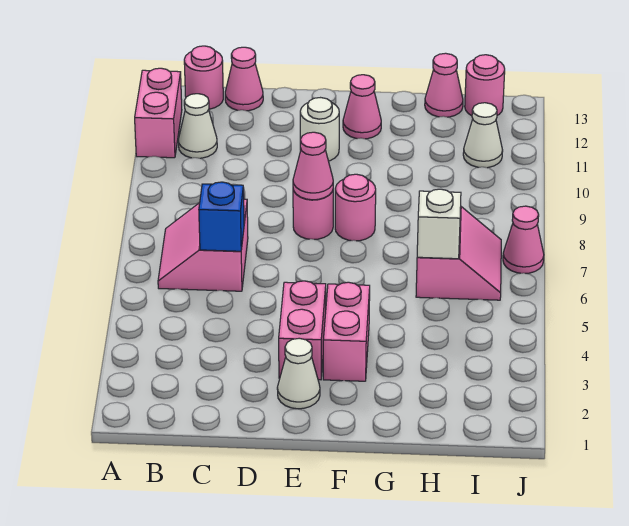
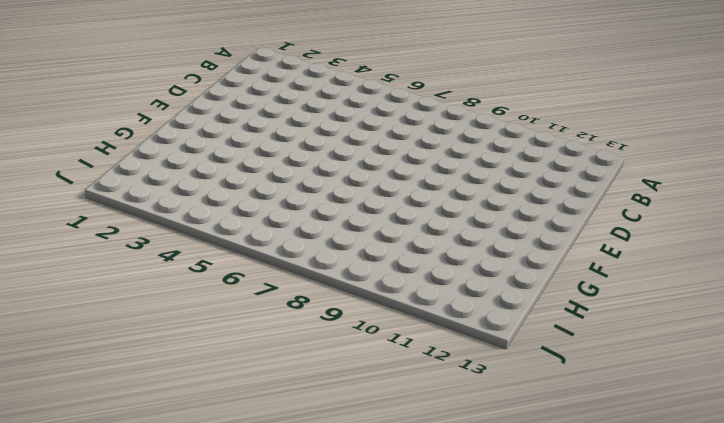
none -> pink brick A11:A12 level 1
none -> pink slope B6:C7 level 1 top C
none -> white cone B11 level 1

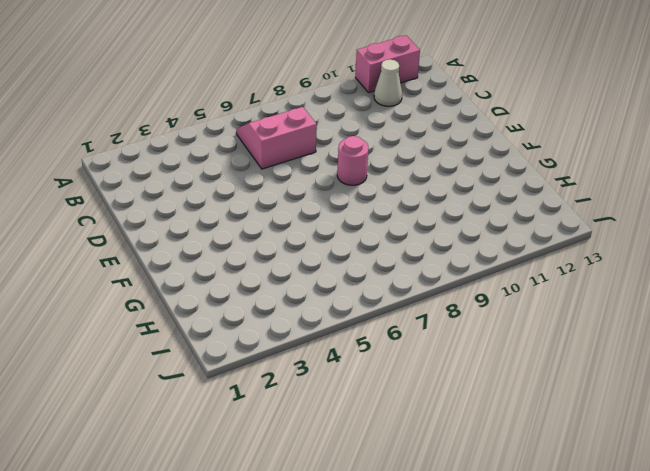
none -> pink round brick B13 level 1
none -> pink cone C13 level 1
none -> white cone E2 level 1

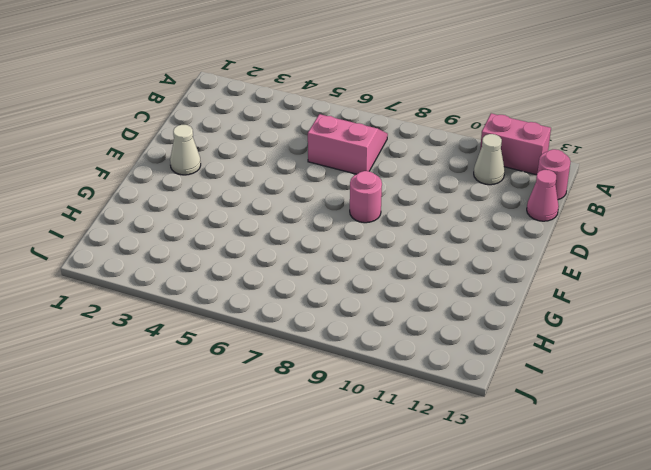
none -> pink brick E3:E4 level 1
none -> white round brick E11 level 1
none -> pink brick F3:F4 level 1

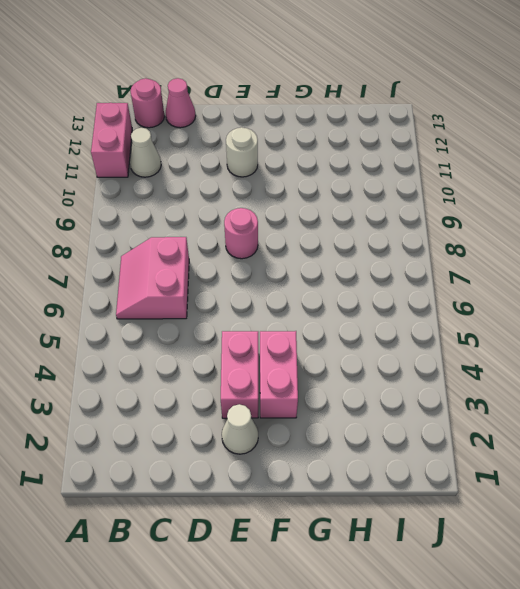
none -> pink round brick F8 level 1
none -> pink cone F12 level 1
none -> pink slope H6:I7 level 1 top H

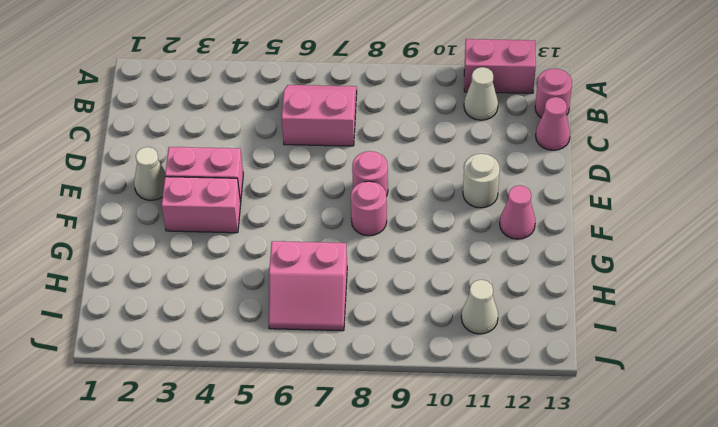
none -> pink cone H13 level 1
none -> pink round brick I13 level 1
none -> pink cone J7 level 1

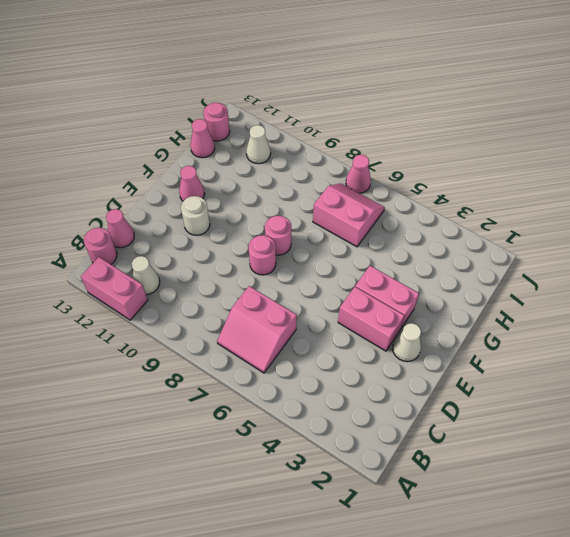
none -> blue brick C6 level 2
none -> pink cone E8 level 2
none -> white brick H6 level 2

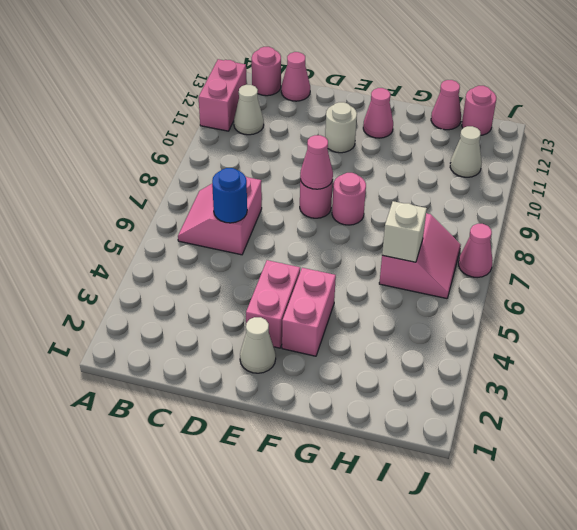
blue round brick C6 level 2 -> blue brick C6 level 2

